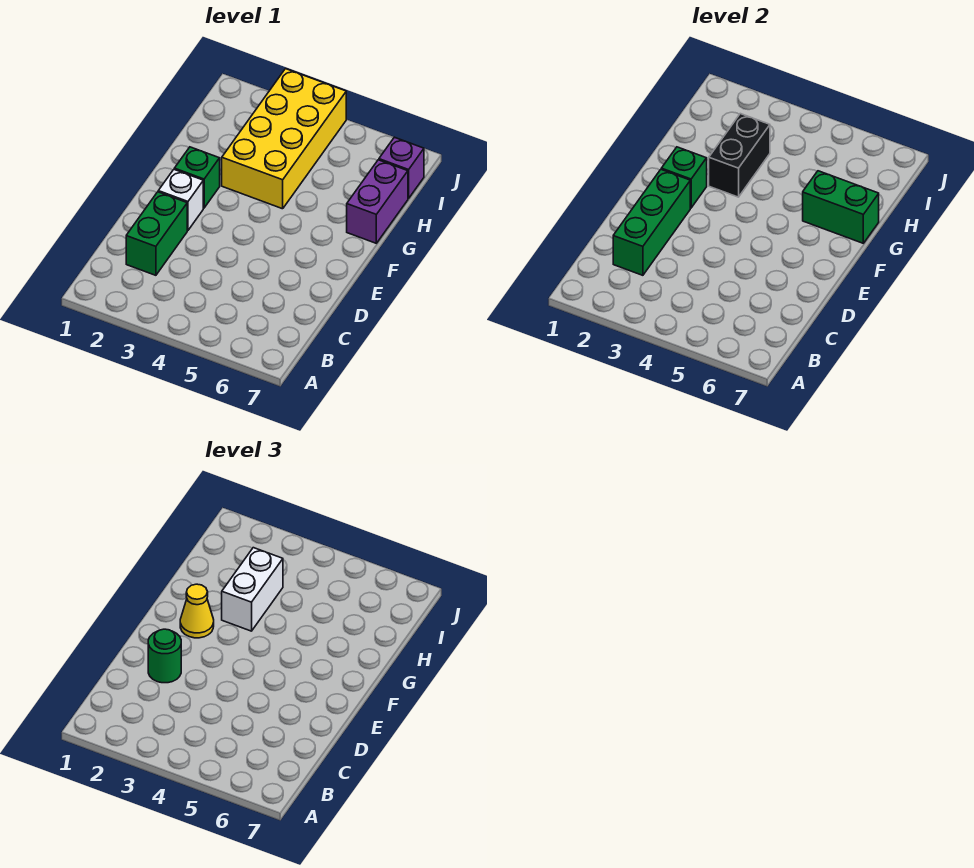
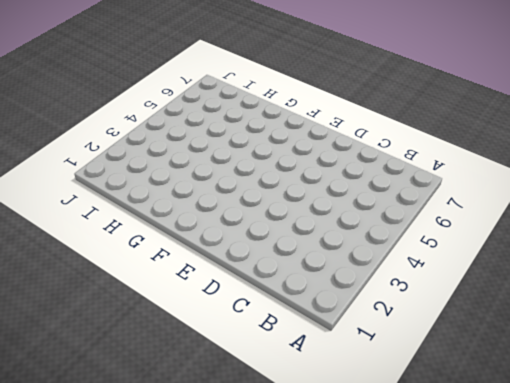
none -> green brick C2:D2 level 1
none -> white brick E2 level 1
none -> green brick F2 level 1

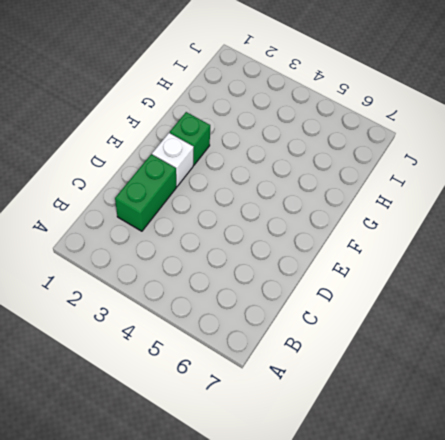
none -> yellow brick G3:J4 level 1
none -> purple brick G7:H7 level 1
none -> purple brick I7 level 1

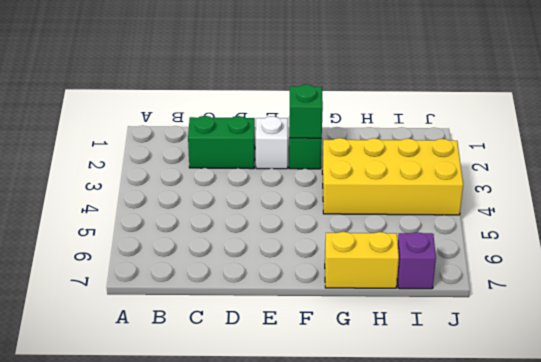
yellow brick G7:H7 level 1 -> purple brick G7:H7 level 1
none -> green brick C2:E2 level 2
none -> black brick G3:H3 level 2
none -> green brick G6:G7 level 2

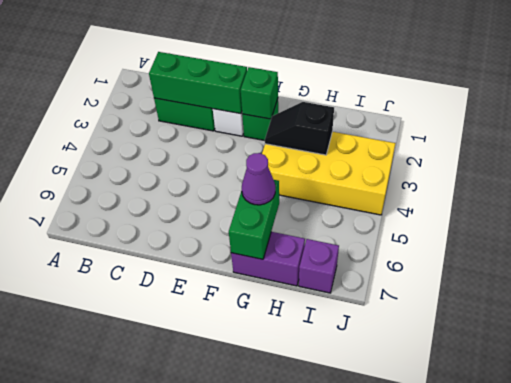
black slope G3:H3 level 2 top H -> black brick G3:H3 level 2
purple cone G6 level 3 -> none
none -> green round brick D2 level 3
none -> yellow cone F2 level 3
none -> white brick G3:H3 level 3

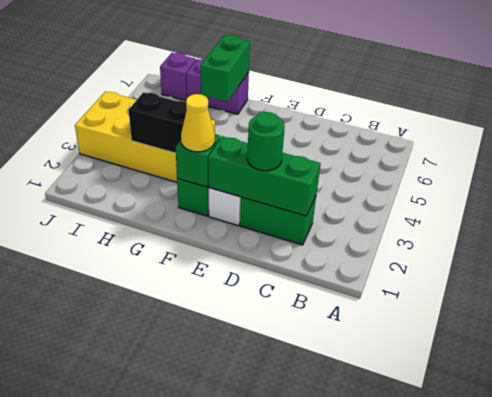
none -> white brick G3:H3 level 3

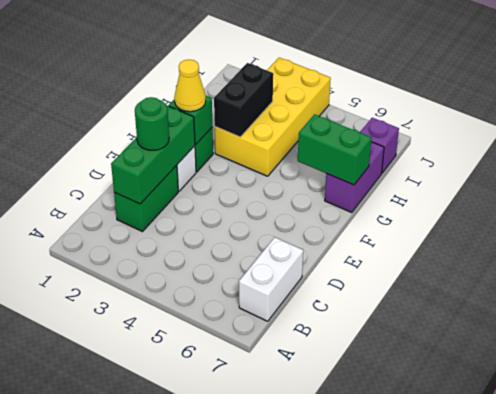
white brick B7:C7 level 1 -> white brick G3:H3 level 3

